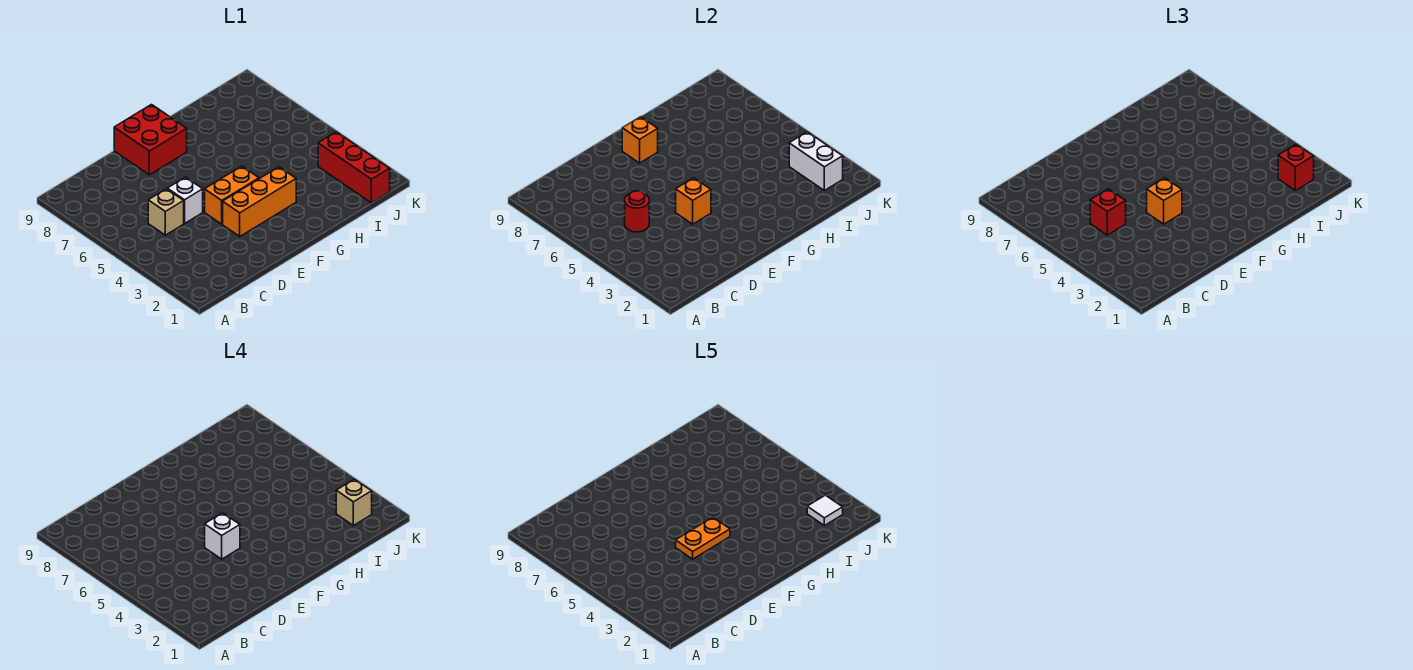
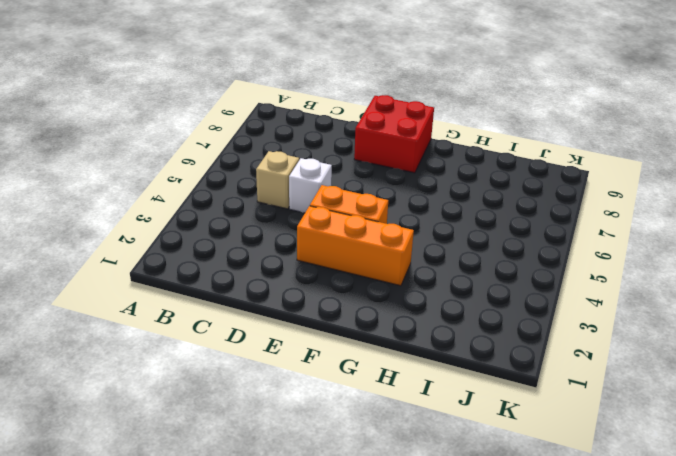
none -> red brick J1:J3 level 1
none -> red round brick C5 level 2
none -> orange brick E4 level 2

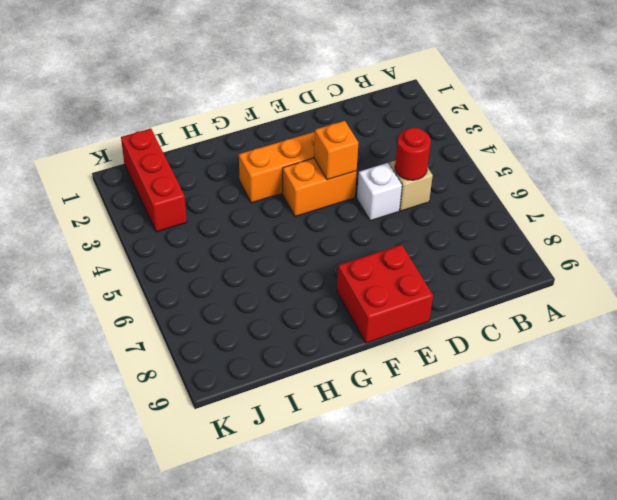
none -> orange brick F8 level 2
none -> white brick J2:J3 level 2
none -> red brick C5 level 3

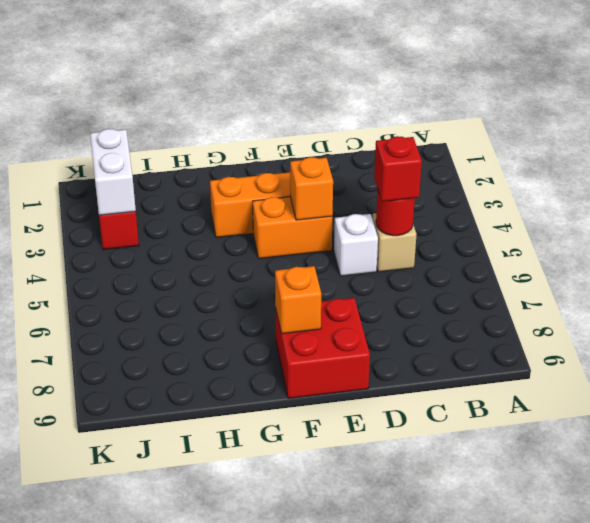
none -> orange brick E4 level 3
none -> red brick J2 level 3
none -> white brick E4 level 4

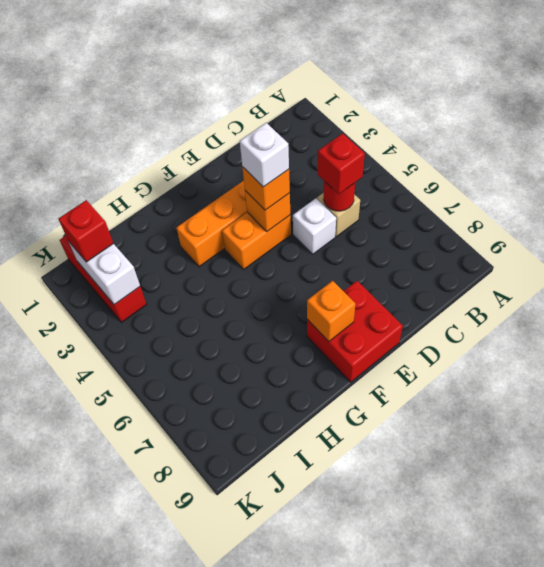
none -> tan brick J2 level 4
none -> orange plate E4:F4 level 5
none -> white tile J2 level 5

